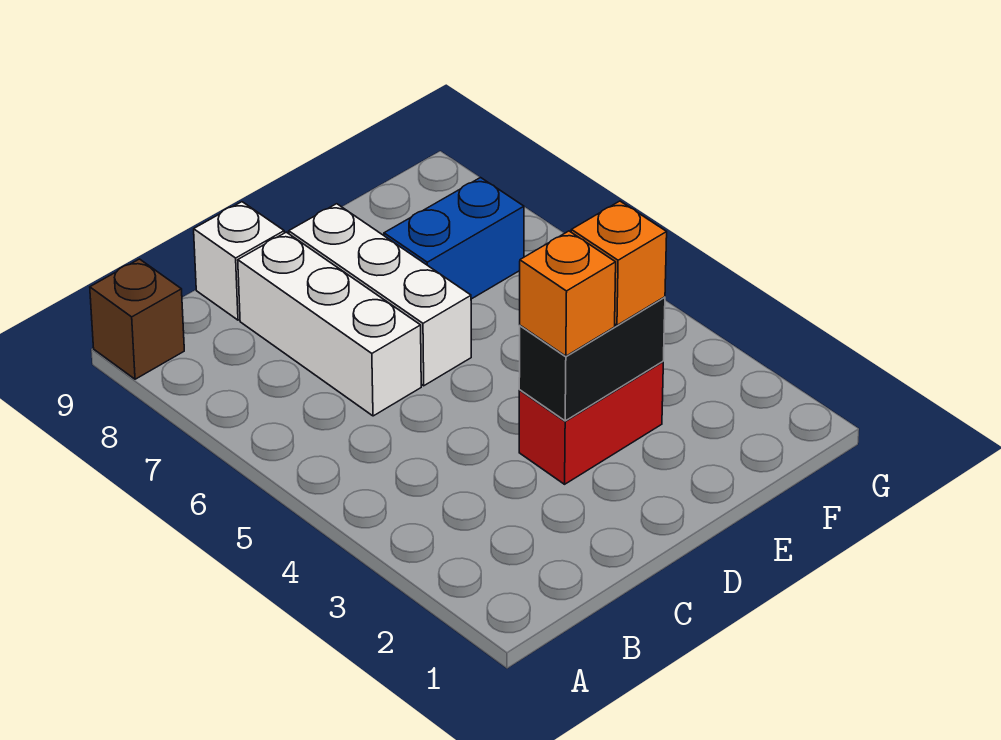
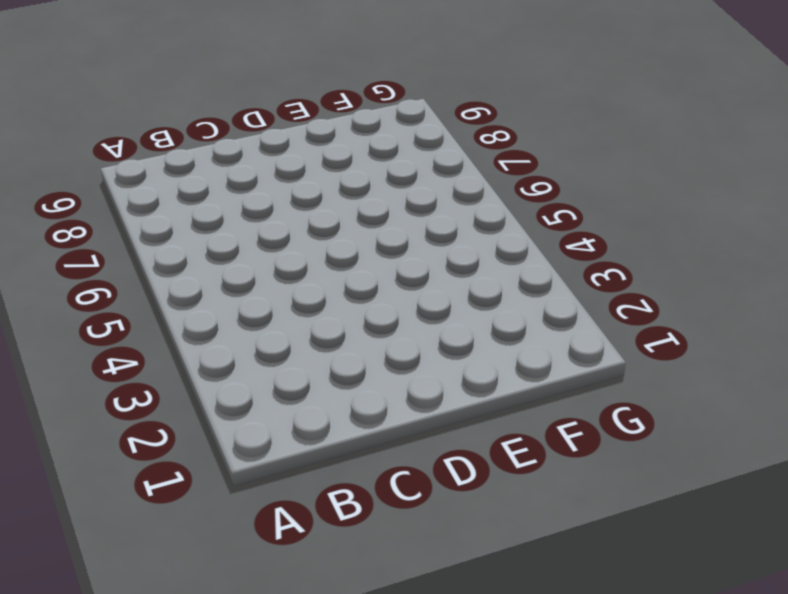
none -> brown brick A9 level 1
none -> white brick C6:C8 level 1

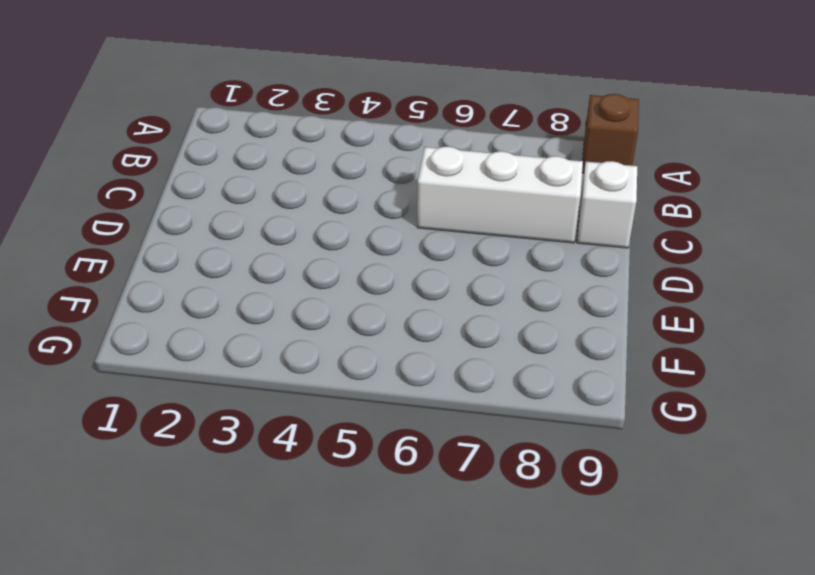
none -> red brick D3:E3 level 1
none -> white brick D6:D8 level 1

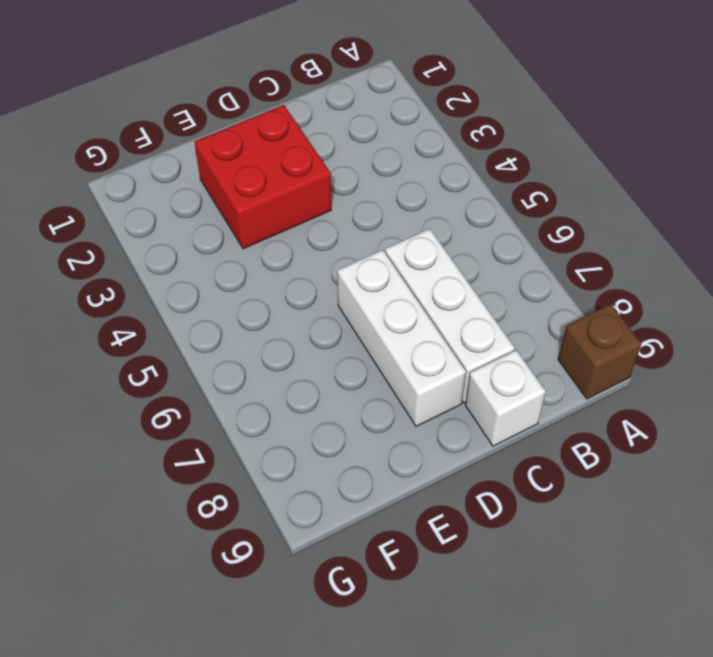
red brick D2:E3 level 1 -> red brick D3:E3 level 1
none -> blue brick E7:F7 level 1
none -> black brick D3:E3 level 2

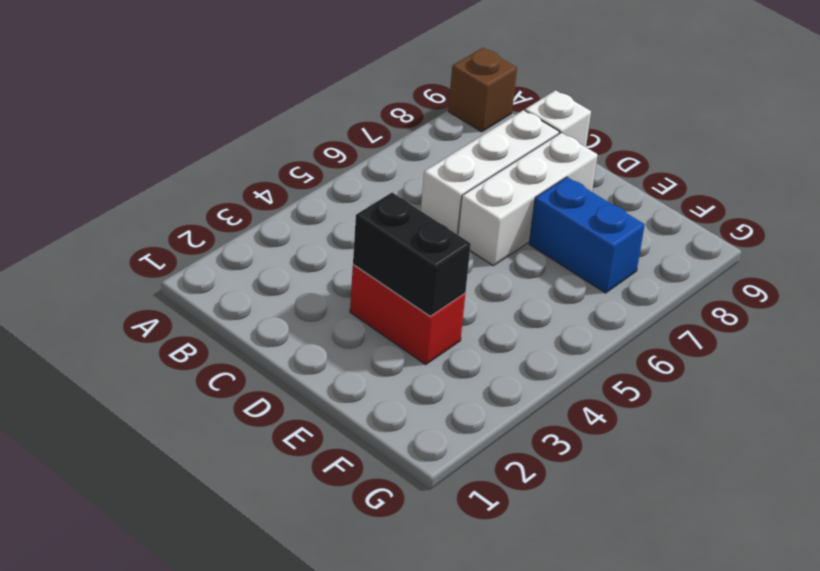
none -> orange brick D3 level 3
none -> orange brick E3 level 3

